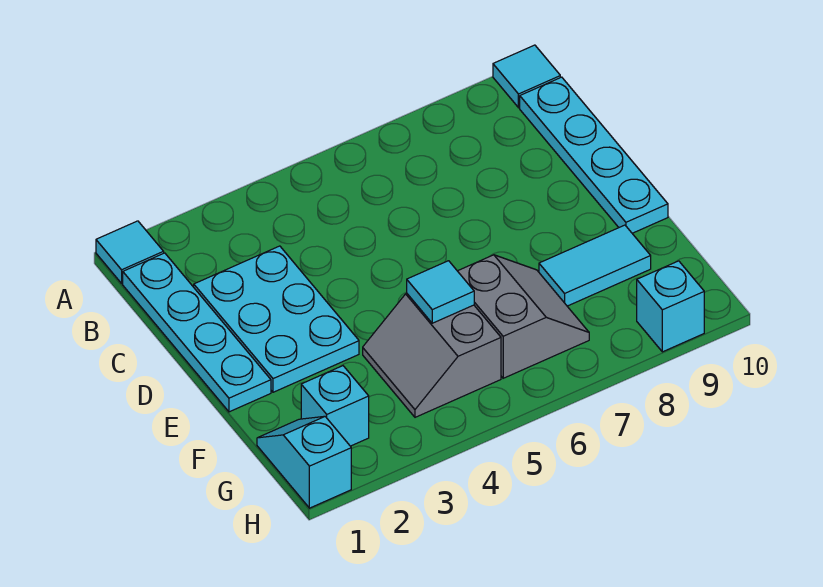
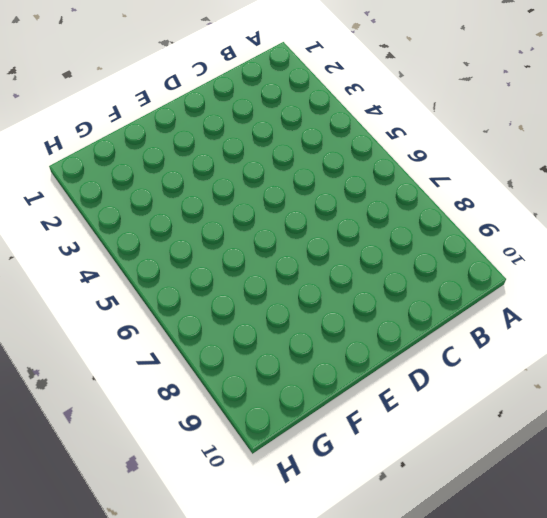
none -> cyan tile A1 level 1
none -> cyan tile A10 level 1
none -> cyan plate B1:E1 level 1

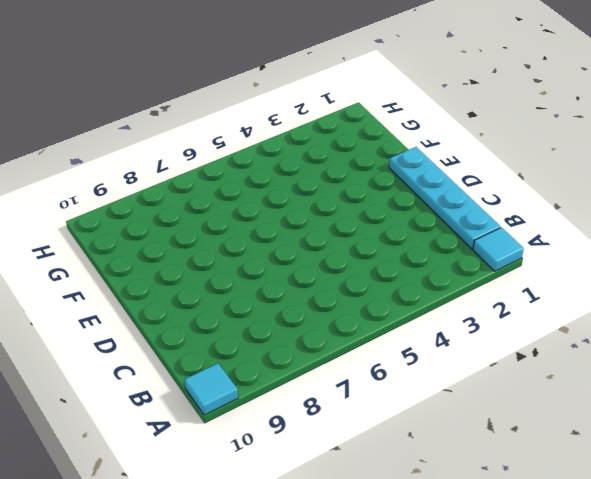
none -> cyan plate B10:E10 level 1
none -> cyan plate C2:E3 level 1
none -> grey slope F4:G5 level 1 top 5

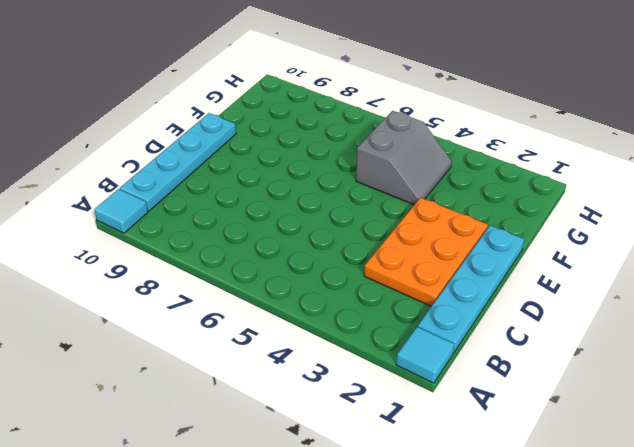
orange plate C2:E3 level 1 -> cyan plate C2:E3 level 1
none -> grey slope F6:G7 level 1 top 6
none -> cyan tile F8:F9 level 1
none -> cyan slope G1:H1 level 1 top H

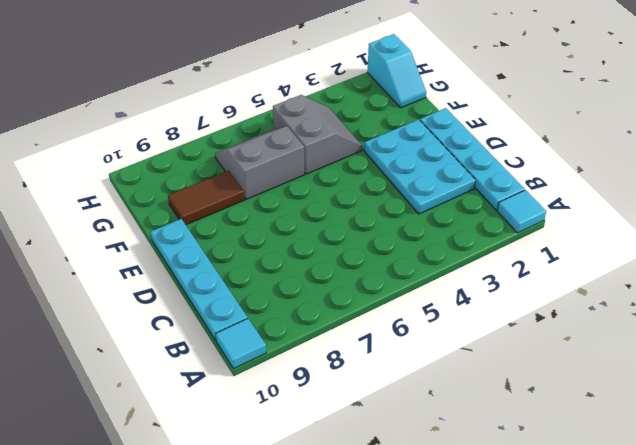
grey slope F6:G7 level 1 top F -> grey slope F6:G7 level 1 top 6
brown tile F8:F9 level 1 -> cyan tile F8:F9 level 1
none -> cyan brick G2 level 1
none -> cyan brick H9 level 1
none -> cyan tile F5 level 2

